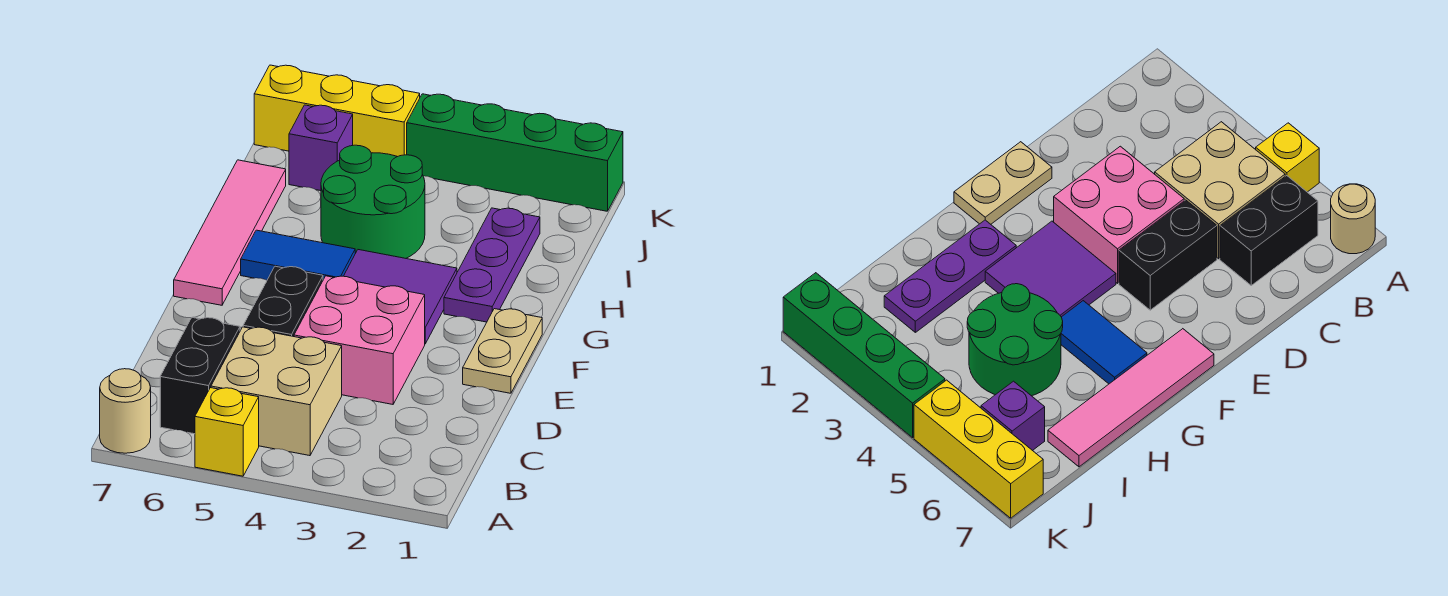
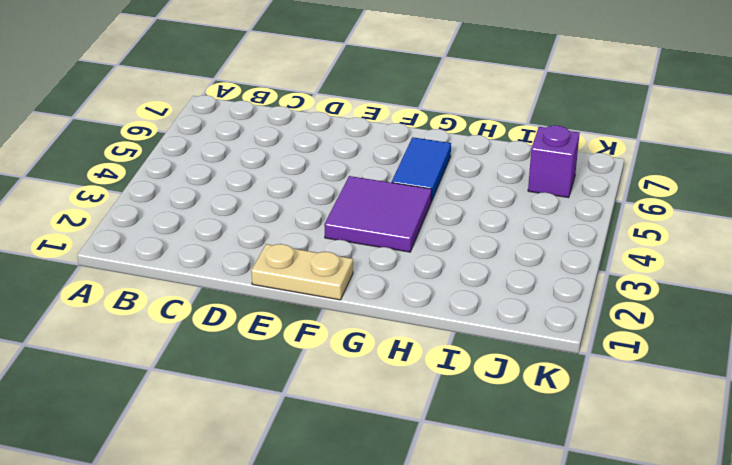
none -> yellow brick A5 level 1
none -> tan round brick A7 level 1
none -> tan brick B4:C5 level 1

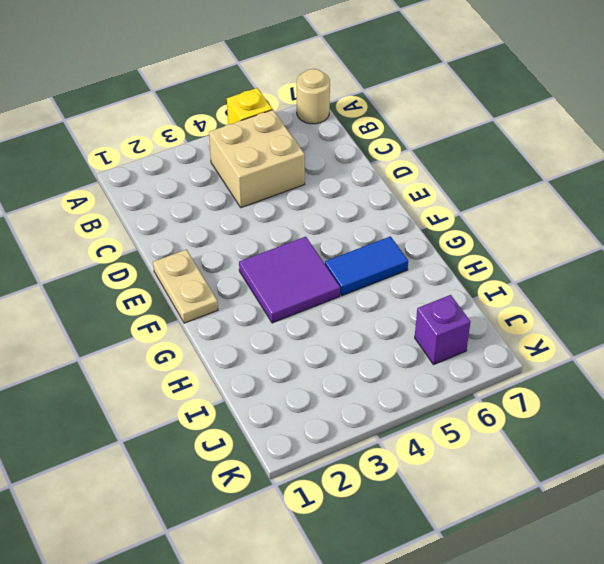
none -> black brick B6:C6 level 1
none -> pink brick D3:E4 level 1
none -> black brick D5:E5 level 1

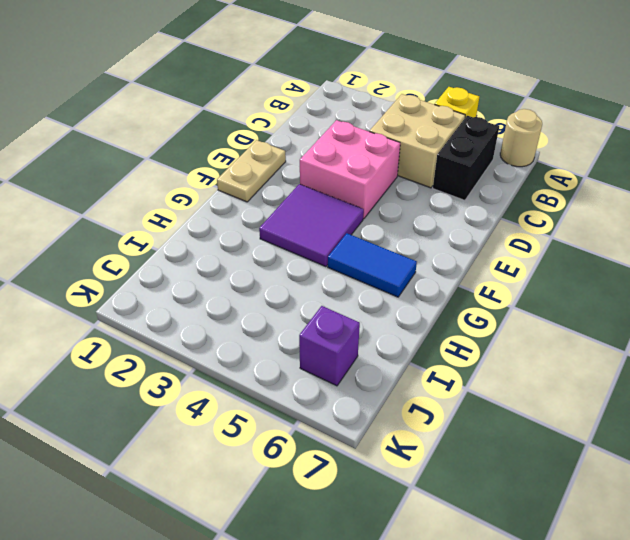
none -> black brick D5:E5 level 1
none -> pink tile F7:I7 level 1
none -> purple plate G2:I2 level 1

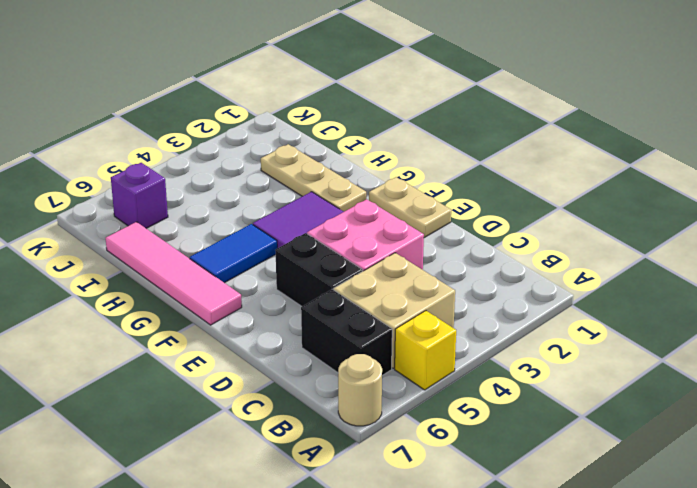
tan plate G2:I2 level 1 -> purple plate G2:I2 level 1
none -> green round brick H4:I5 level 1
none -> green brick K1:K4 level 1
none -> yellow brick K5:K7 level 1

